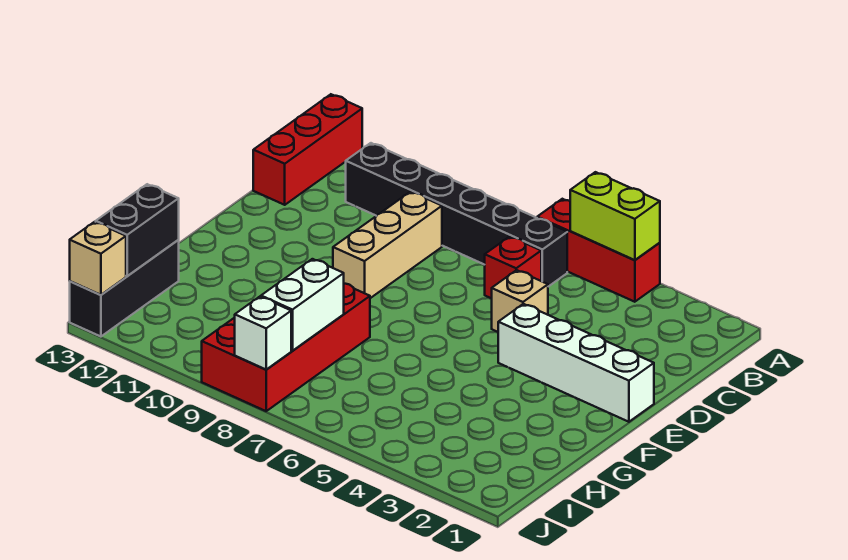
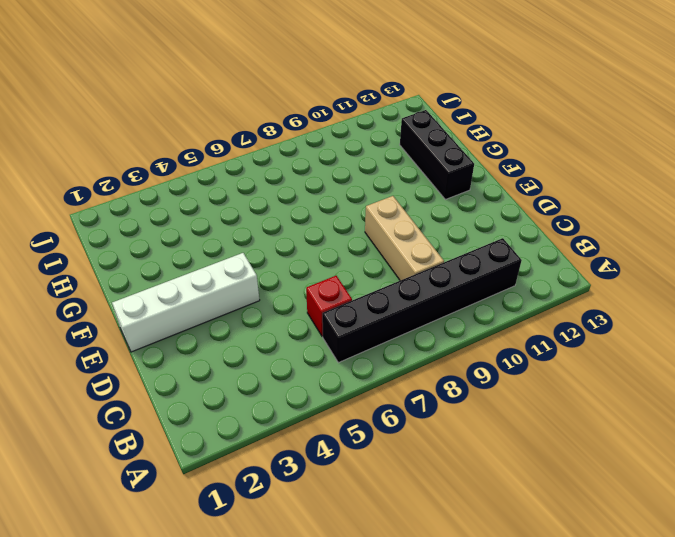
black brick F12:H12 level 1 -> black brick H13:J13 level 1
none -> red brick A4:A6 level 1
none -> red brick A13:C13 level 1
none -> tan brick D5 level 1

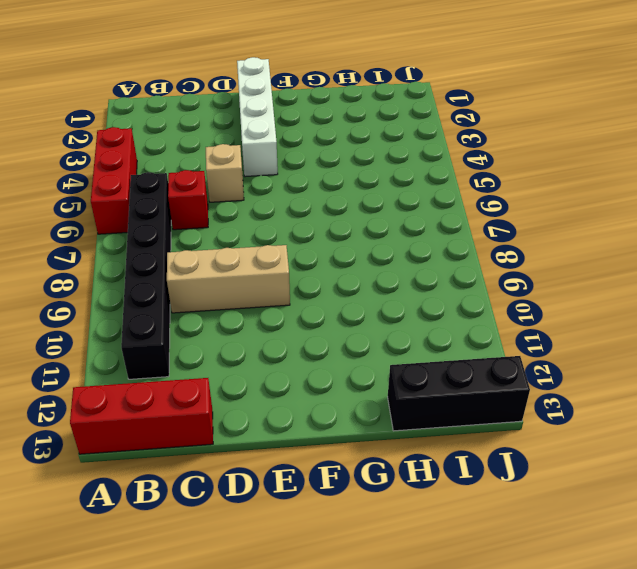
none -> red brick G8:J9 level 1
none -> lime brick A4:A5 level 2
none -> white brick H8:I8 level 2

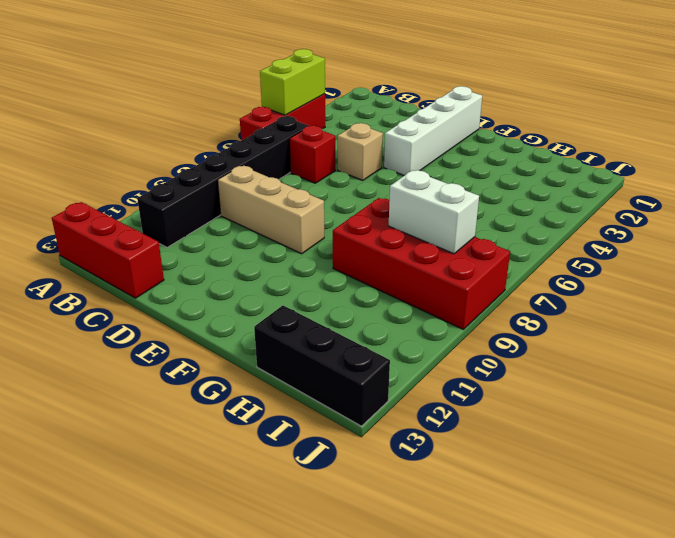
none -> black brick H13:I13 level 2
none -> white brick J8 level 2
none -> tan brick J13 level 2

